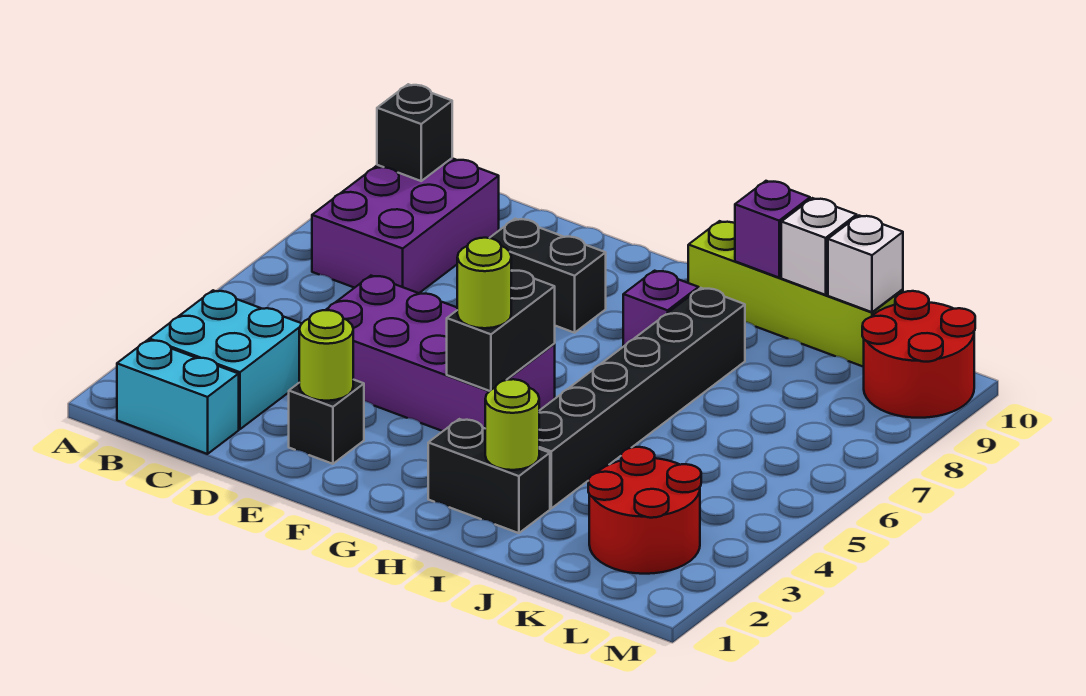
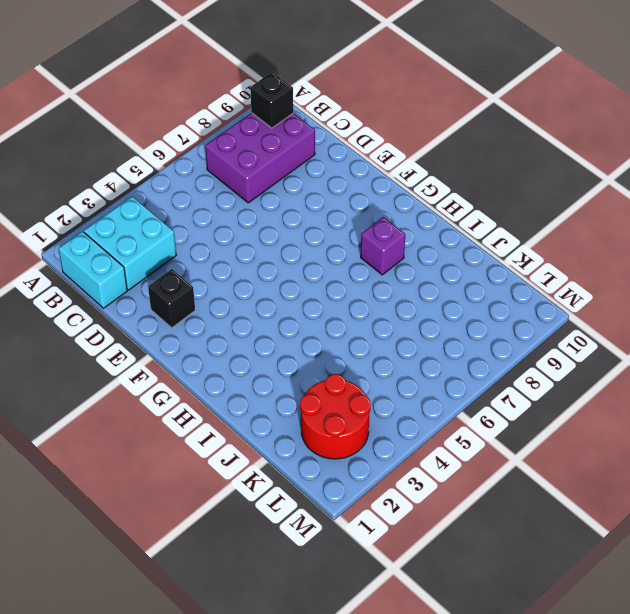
none -> purple brick D4:G5 level 1
none -> black brick E8:F8 level 1
none -> black brick H2:I2 level 1

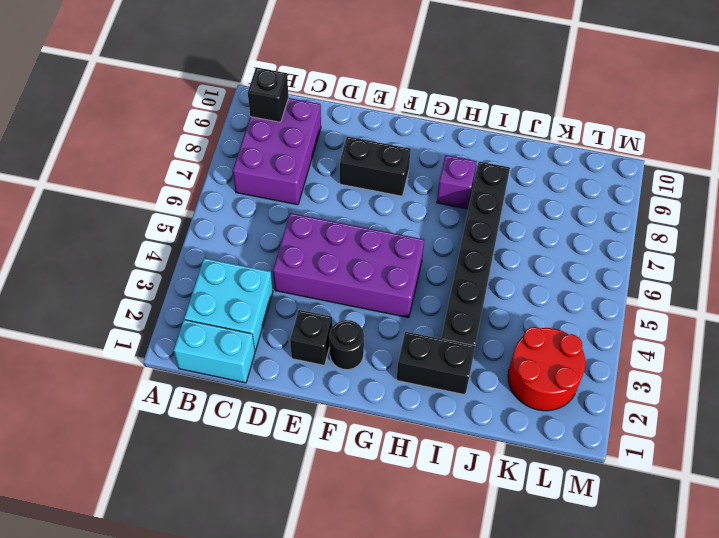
black round brick F2 level 1 -> none
none -> lime brick H10:K10 level 1
none -> red round brick L9:M10 level 1
none -> lime round brick E2 level 2

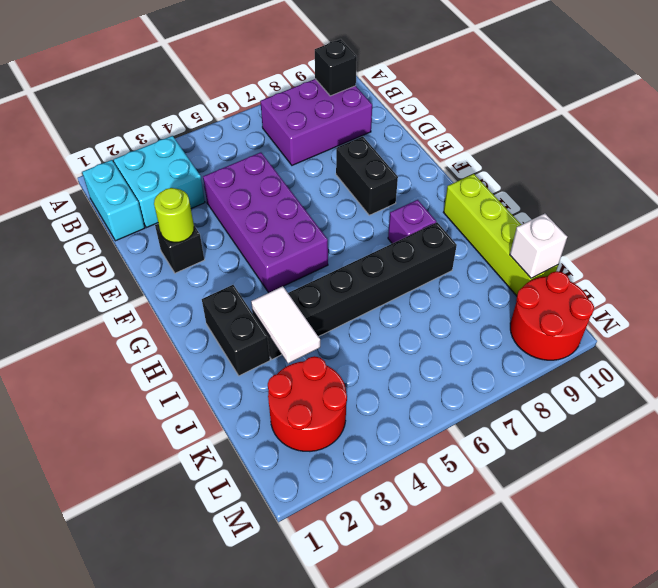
white tile I3:J3 level 2 -> none
none -> black brick G4:G5 level 2
none -> lime round brick I2 level 2
none -> purple brick I10 level 2

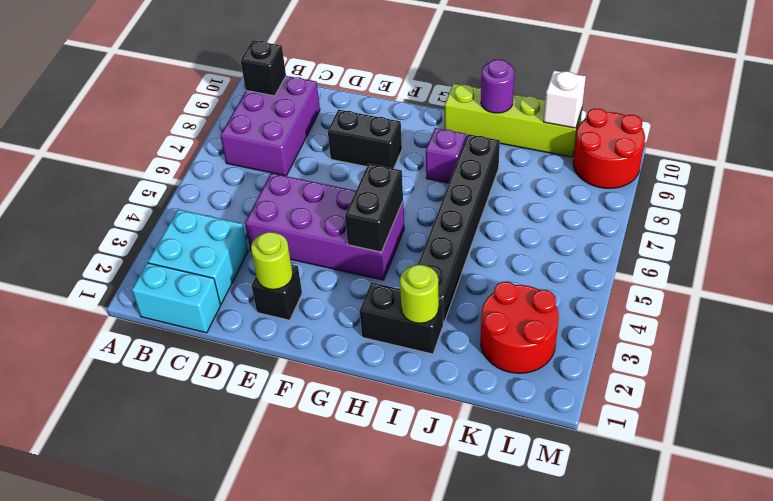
purple round brick I10 level 2 -> purple brick I10 level 2
none -> white brick J10 level 2
none -> lime round brick G4 level 3

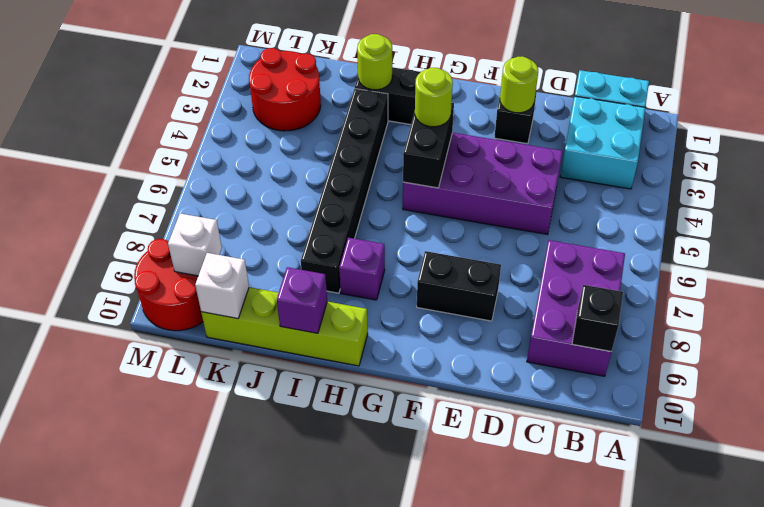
white brick L9 level 2 -> white brick J10 level 2

